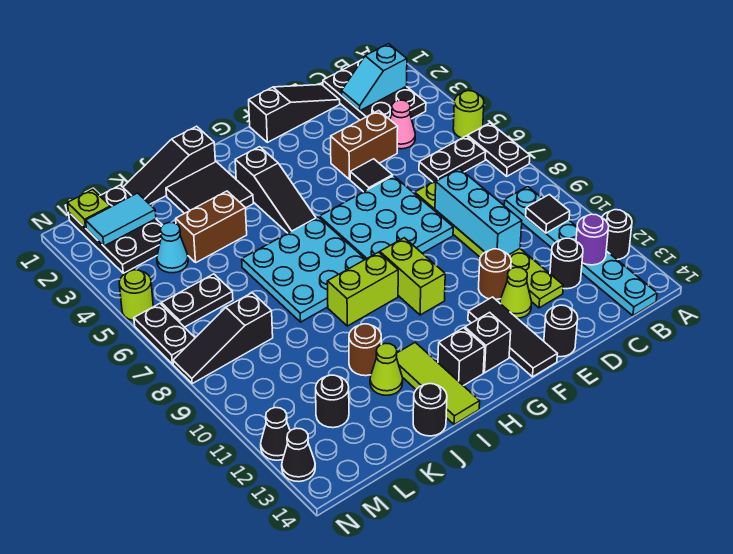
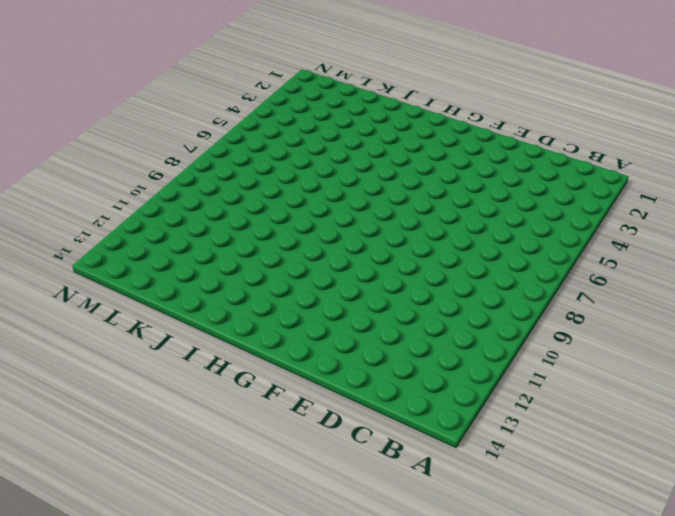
none -> lime round brick A5 level 1
none -> black plate A6:A7 level 1
none -> black round brick A12 level 1
none -> black plate B1:C3 level 1

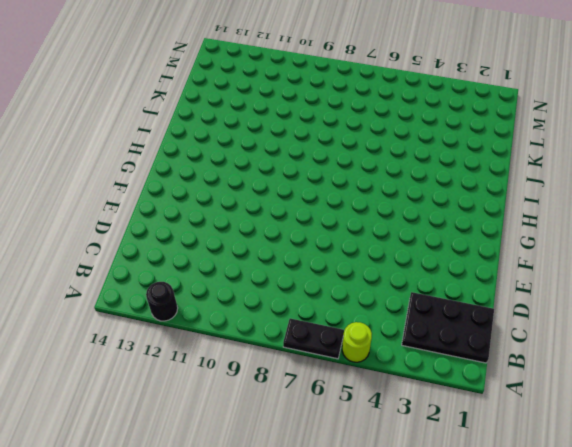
none -> black plate B6:C6 level 1
none -> cyan plate B9:B14 level 1
none -> pink cone C4 level 1
none -> black round brick C12 level 1

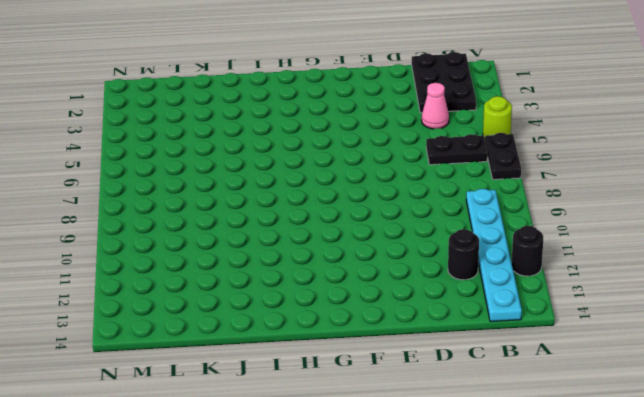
none -> black slope D1:F1 level 1 top F
none -> brown brick D4:E4 level 1
none -> lime plate D7:D12 level 1
none -> black tile E5 level 1

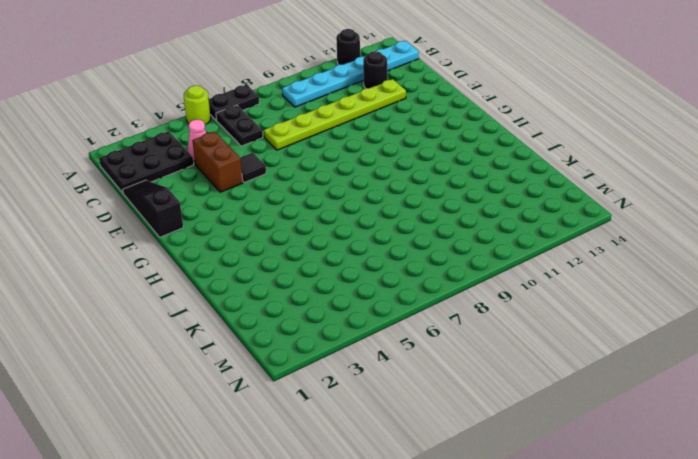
none -> cyan plate E6:G8 level 1
none -> brown round brick E11 level 1
none -> lime cone E12 level 1
none -> black round brick E14 level 1

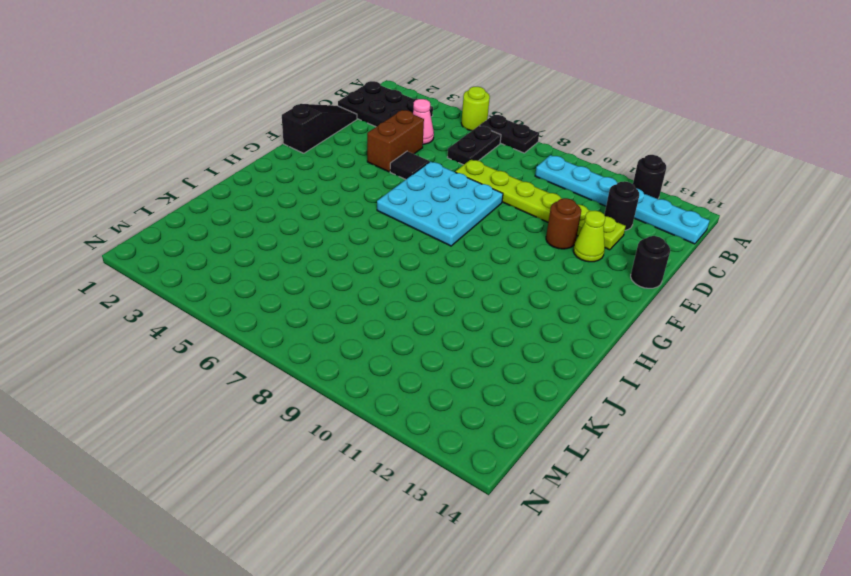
none -> black tile F12:F14 level 1
none -> lime brick G9:G10 level 1
none -> black brick G13 level 1
none -> black slope H3:H5 level 1 top 3

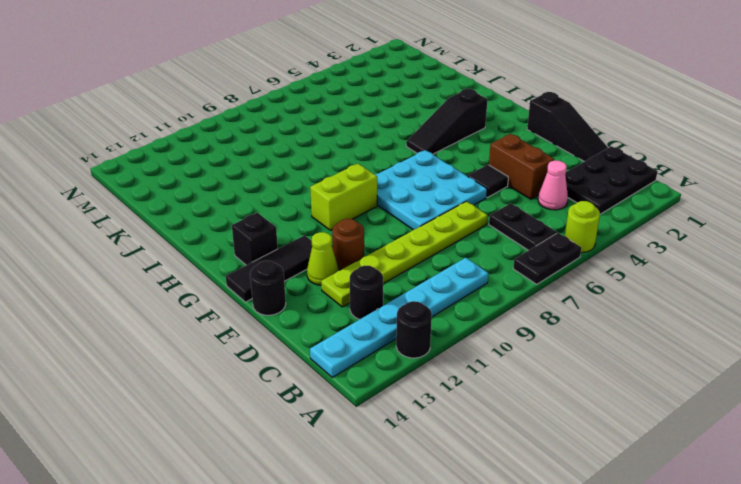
none -> cyan plate H6:J8 level 1
none -> lime brick H9:I9 level 1
none -> black brick H13 level 1
none -> black slope I1:K1 level 1 top I

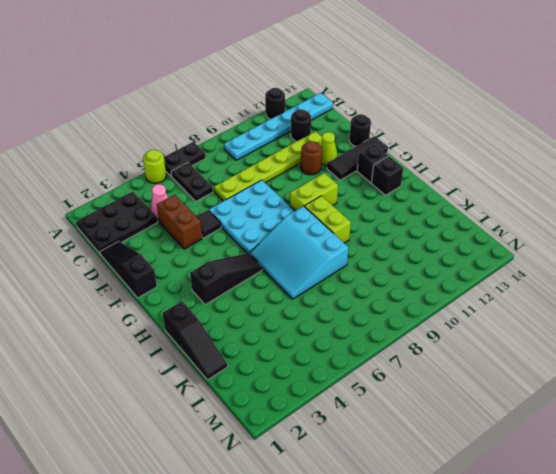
cyan slope H6:J8 level 1 top 8 -> cyan plate H6:J8 level 1
none -> black tile I2:J3 level 1
none -> lime tile I12:I14 level 1
none -> brown brick J4:K4 level 1
none -> brown round brick J11 level 1

